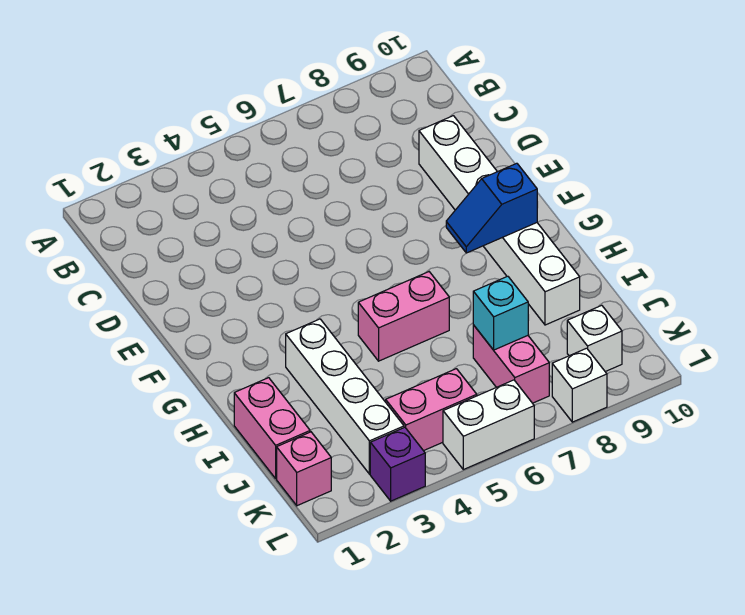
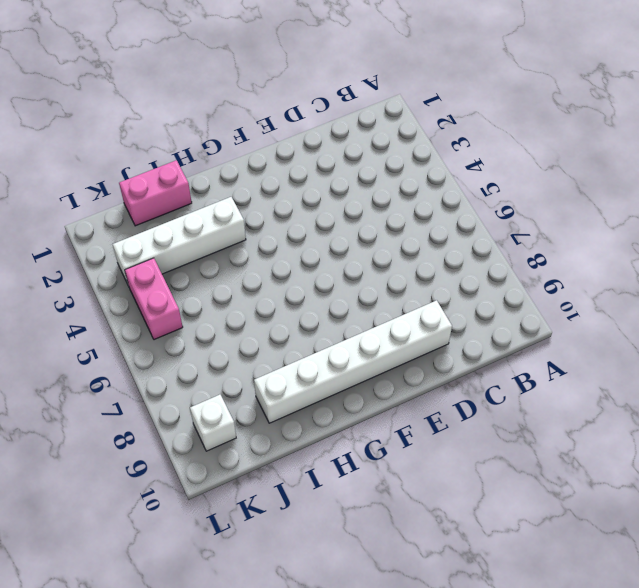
none -> pink brick H5:H6 level 1
none -> pink brick J7:K7 level 1
none -> pink brick K1 level 1

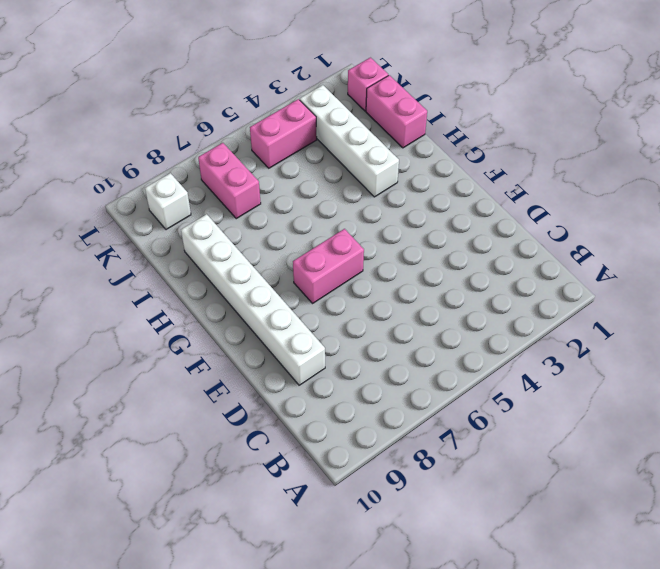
pink brick F6:F7 level 1 -> pink brick H5:H6 level 1
none -> purple brick L3 level 1
none -> white brick L5:L6 level 1
none -> white brick L8 level 1

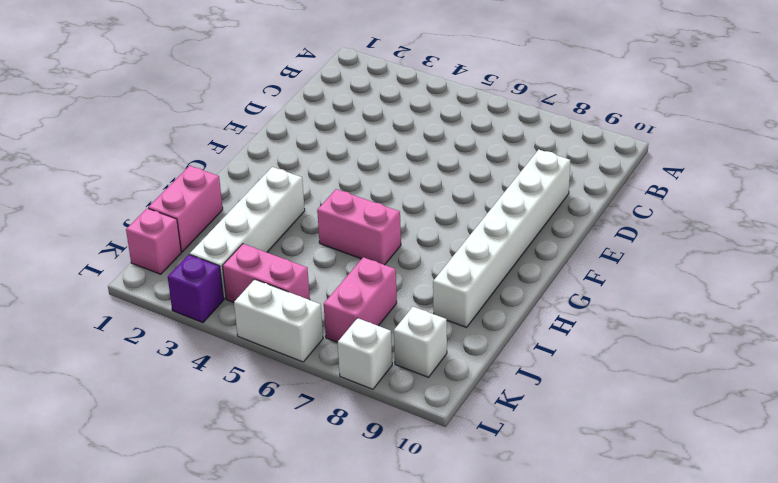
none -> blue slope G8:G9 level 2 top 9
none -> cyan brick J7 level 2

